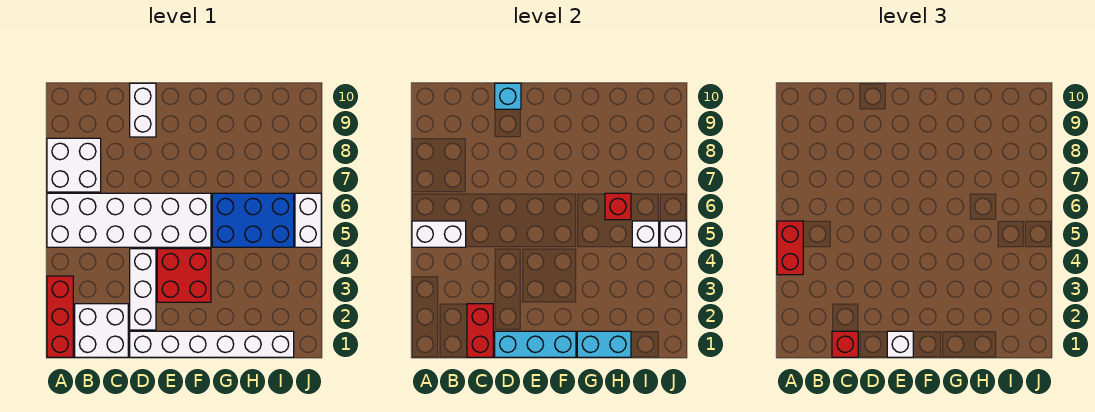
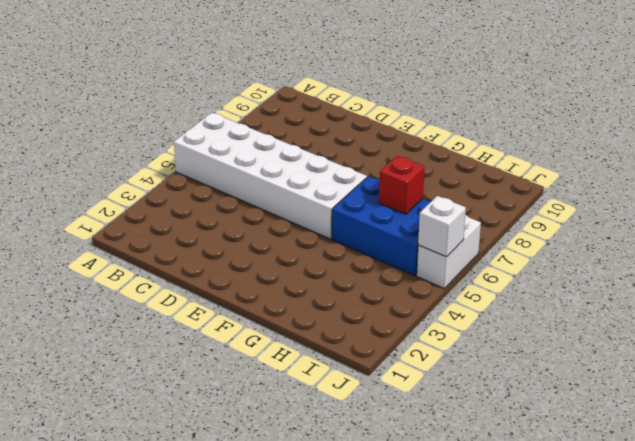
none -> red brick A1:A3 level 1
none -> white brick A7:B8 level 1
none -> white brick B1:C2 level 1

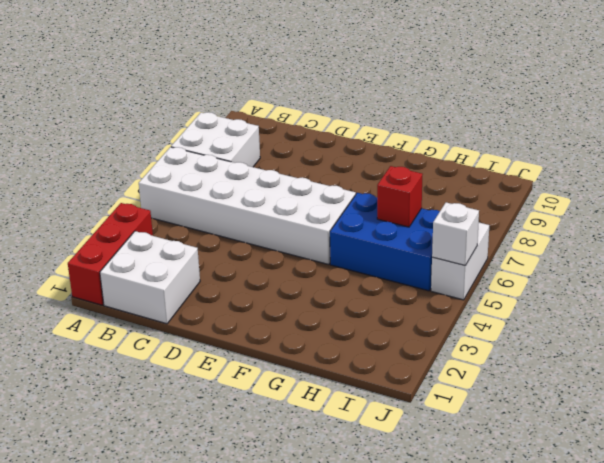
none -> white brick D1:I1 level 1
none -> white brick D2:D4 level 1
none -> white brick D9:D10 level 1

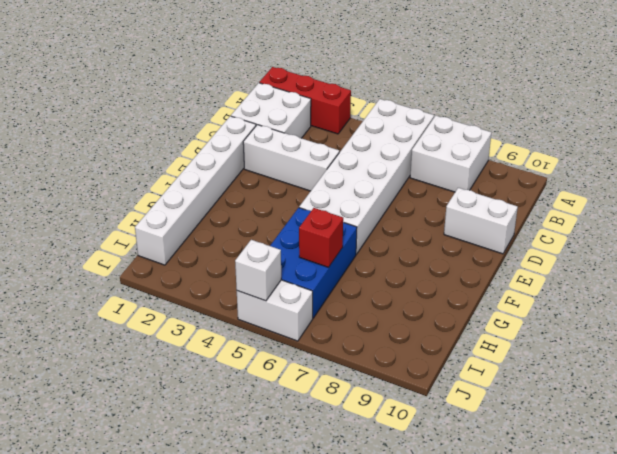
none -> red brick E3:F4 level 1
none -> white brick A5:B5 level 2
none -> red brick C1:C2 level 2

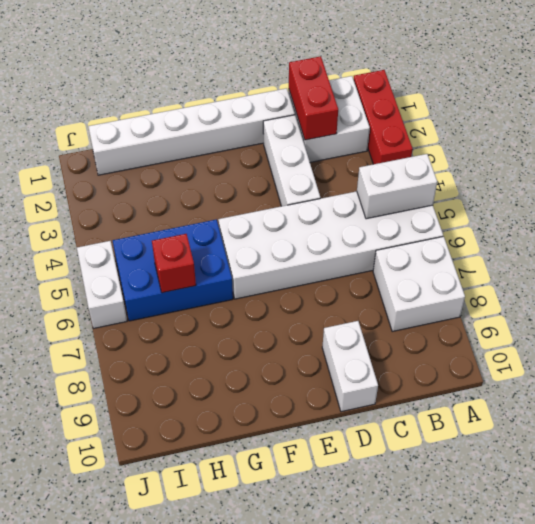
none -> red brick E3:F4 level 1
none -> cyan brick D1:F1 level 2
none -> cyan brick D10 level 2

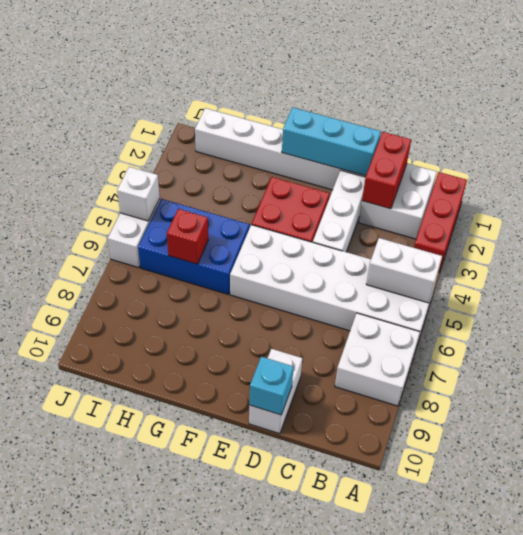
none -> cyan brick G1:H1 level 2
none -> white brick I5 level 2
none -> red brick A4:A5 level 3

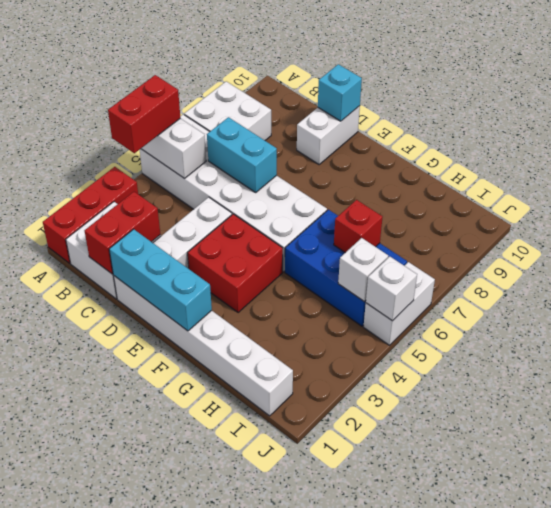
cyan brick C6:D6 level 2 -> cyan brick G1:H1 level 2
none -> red brick C1 level 3
none -> white brick E1 level 3

